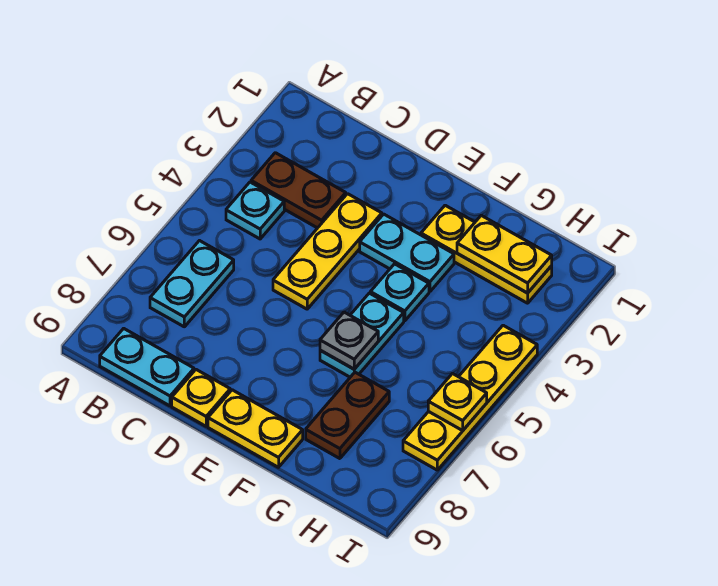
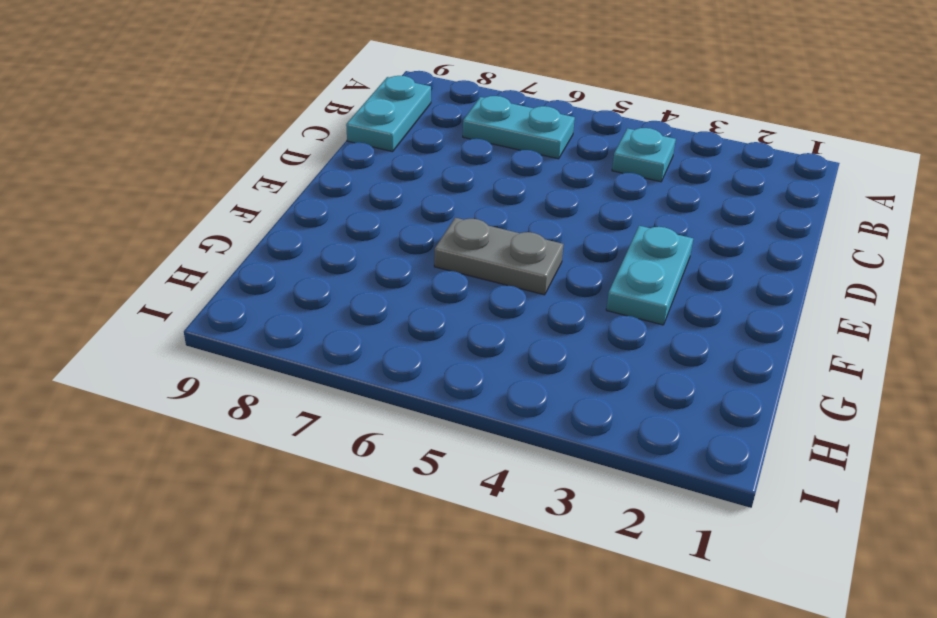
grey plate F5:F6 level 1 -> cyan plate F5:F6 level 1
none -> brown plate B3:C3 level 1
none -> yellow plate D3:D5 level 1
none -> yellow plate D9 level 1

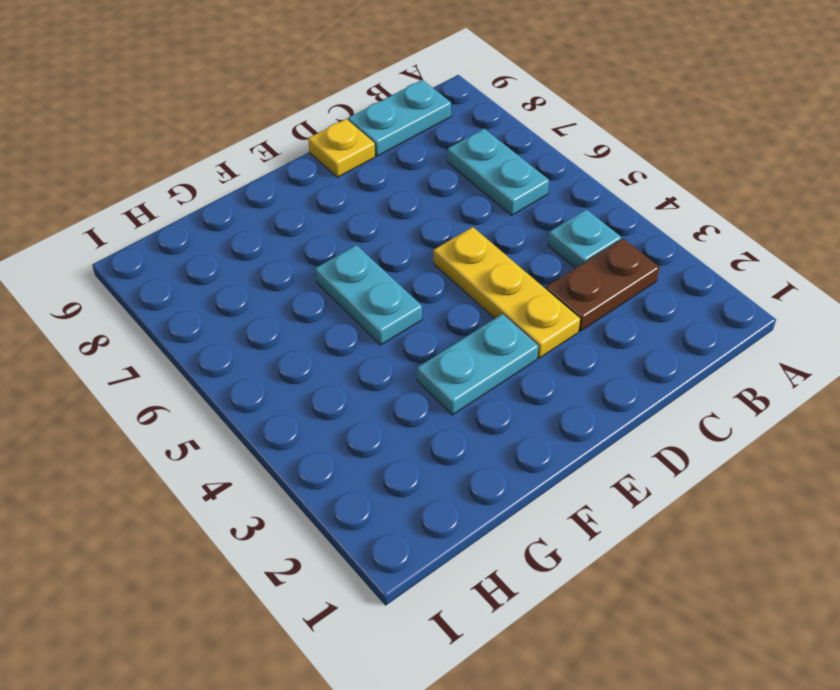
none -> yellow plate E9:F9 level 1
none -> yellow plate F2:H2 level 1
none -> cyan plate F4 level 1

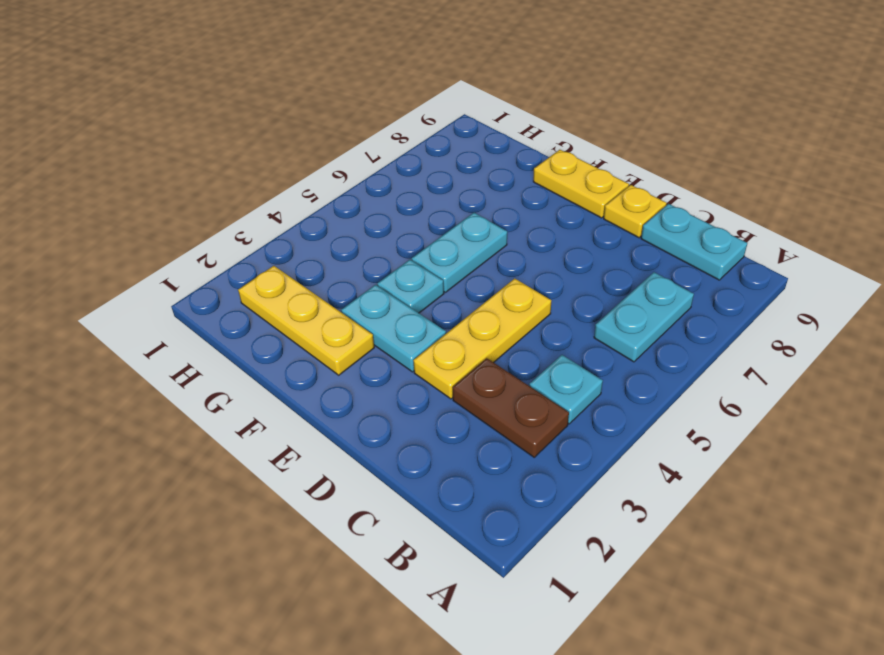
none -> brown plate G7:G8 level 1
none -> yellow plate I4:I7 level 1
none -> grey plate F6 level 2

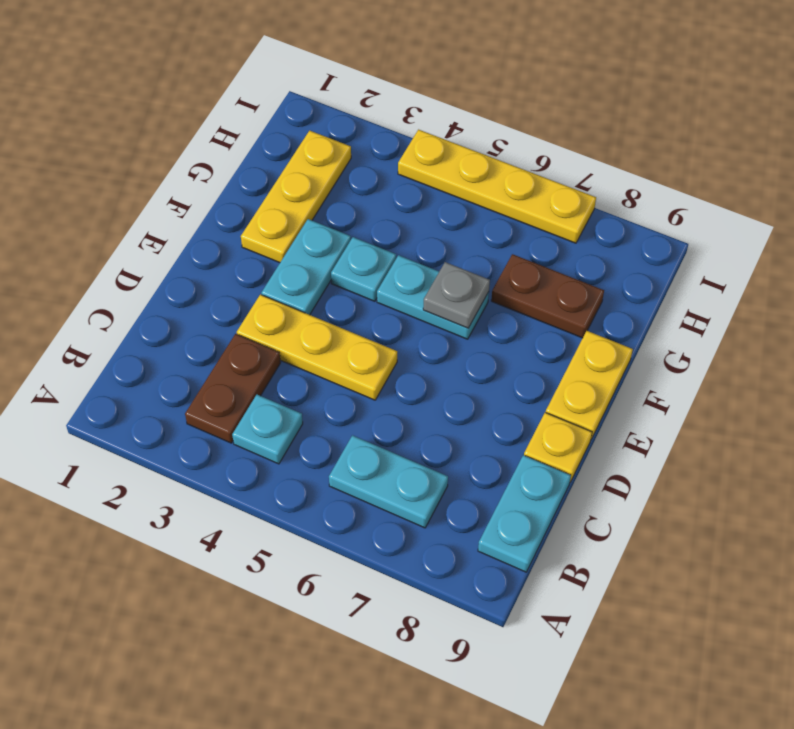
none -> yellow plate G2:H2 level 2
none -> yellow plate I6 level 2

